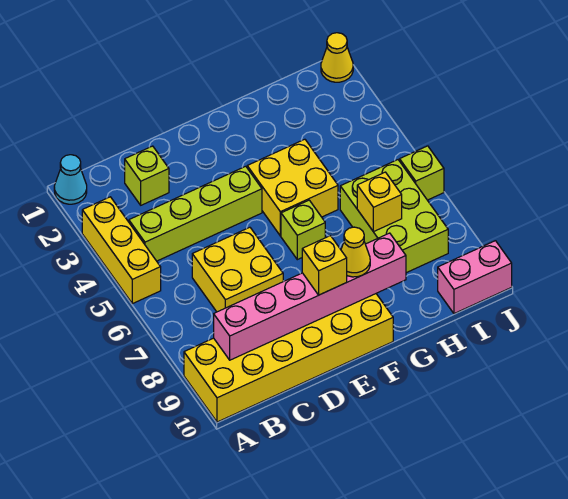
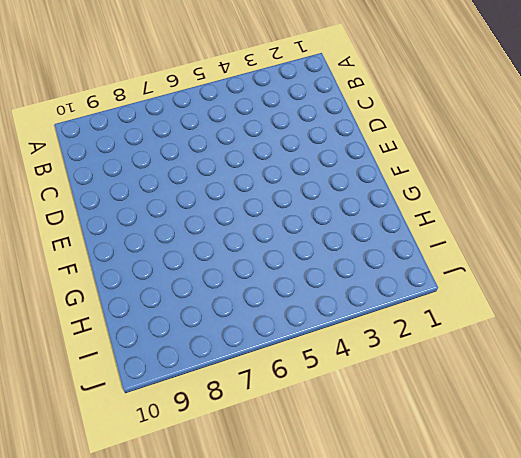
none -> cyan cone A1 level 1
none -> yellow brick A3:A5 level 1
none -> yellow brick A9:F10 level 1

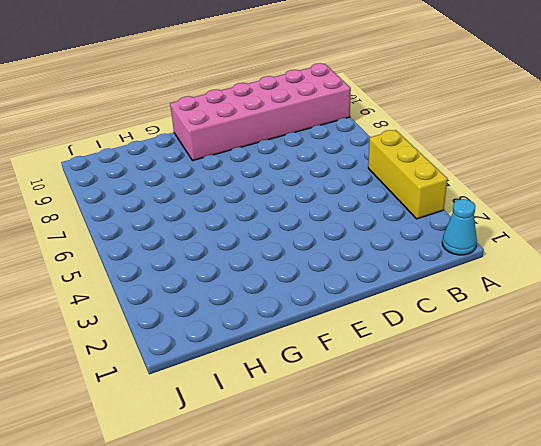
pink brick A9:F10 level 1 -> yellow brick A9:F10 level 1
none -> lime brick B4:E4 level 1
none -> lime brick C2 level 1
none -> yellow brick C6:D7 level 1

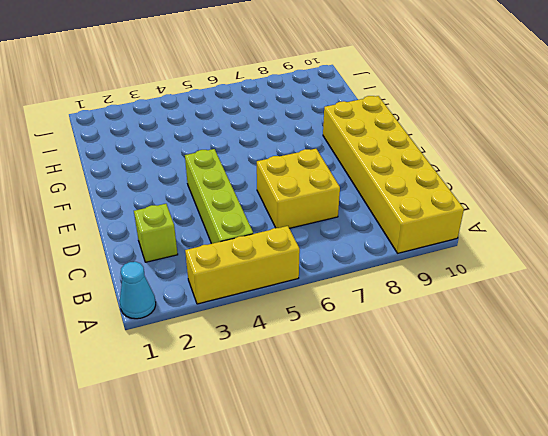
none -> yellow brick F4:G5 level 1
none -> lime brick F6 level 1
none -> lime brick H6:I8 level 1

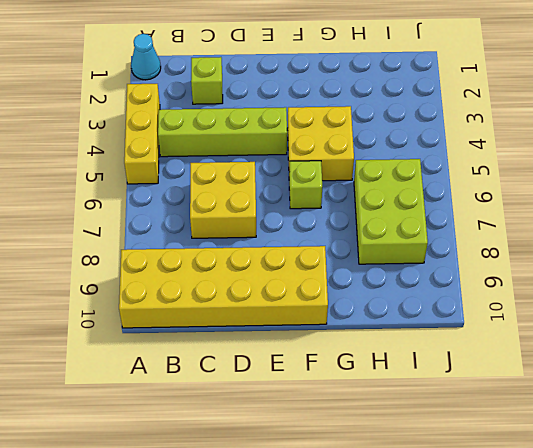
none -> pink brick I10:J10 level 1
none -> yellow cone J1 level 1
none -> lime brick J6 level 1

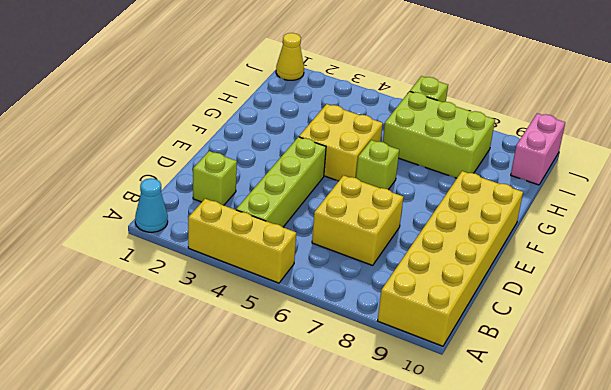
none -> pink brick B9:G9 level 2
none -> yellow brick H7 level 2
none -> yellow brick E9 level 3

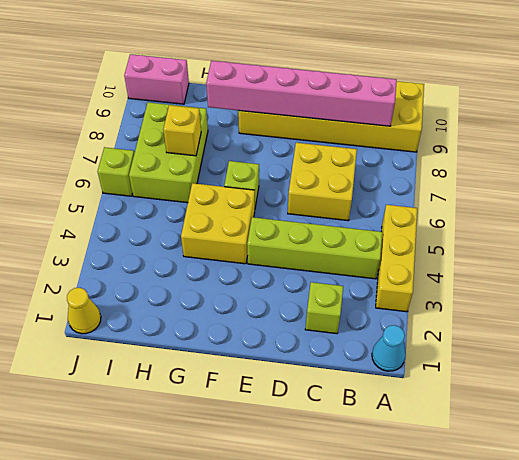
none -> yellow brick E9 level 3
none -> yellow cone F9 level 3

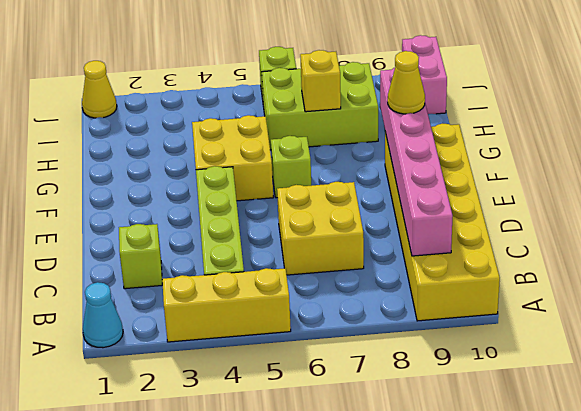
none -> yellow brick E9 level 3

